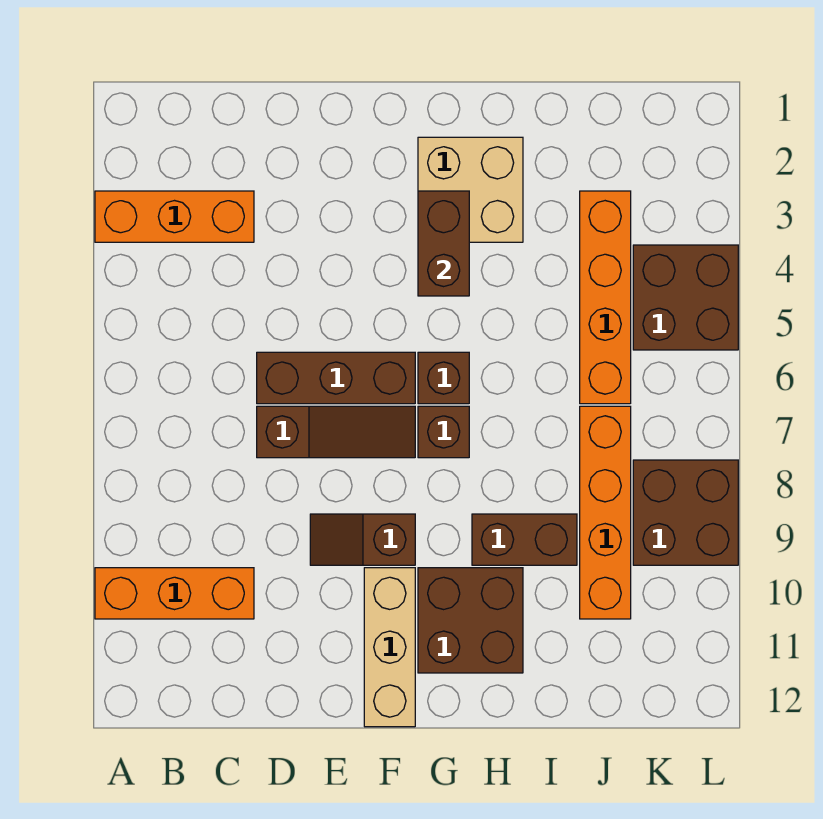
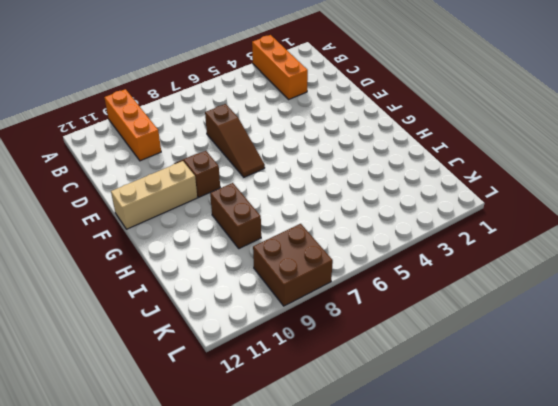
none -> brown brick D6:F6 level 1
none -> tan brick G2:H3 level 1
none -> brown brick G6 level 1

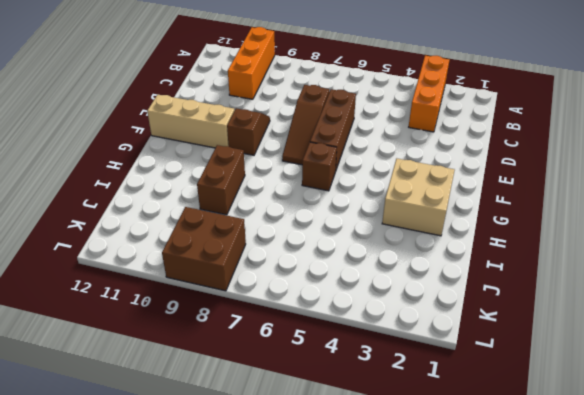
none -> brown brick G7 level 1
none -> brown brick G10:H11 level 1
none -> orange brick J3:J6 level 1

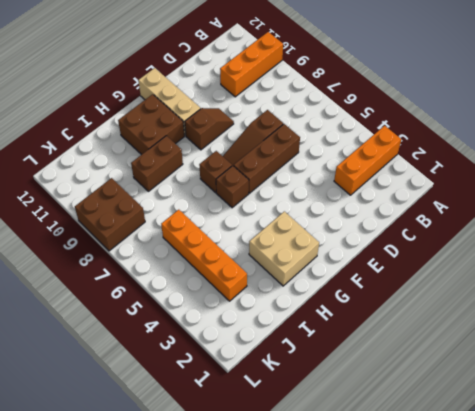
none -> orange brick J7:J10 level 1
none -> brown brick K4:L5 level 1
none -> brown brick G3:G4 level 2

